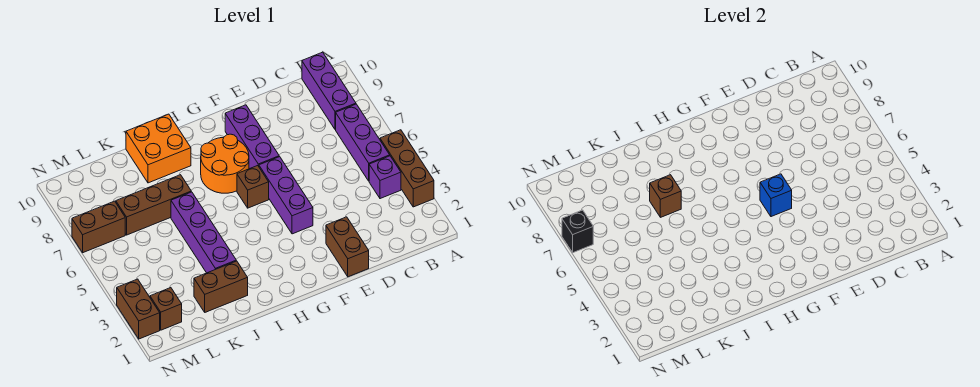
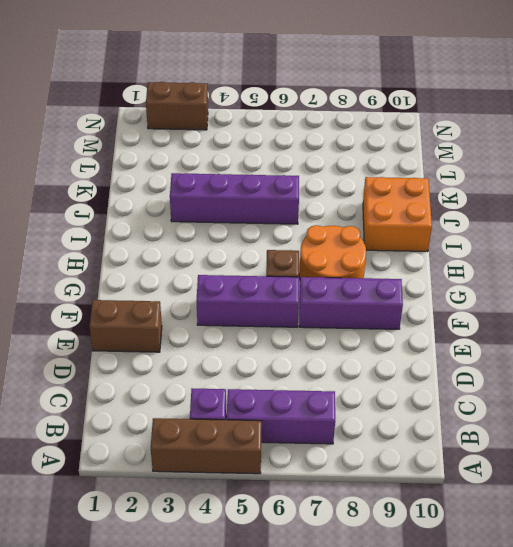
none -> purple brick B8:B10 level 1
none -> brown brick J2:K2 level 1
none -> brown brick J7:L7 level 1

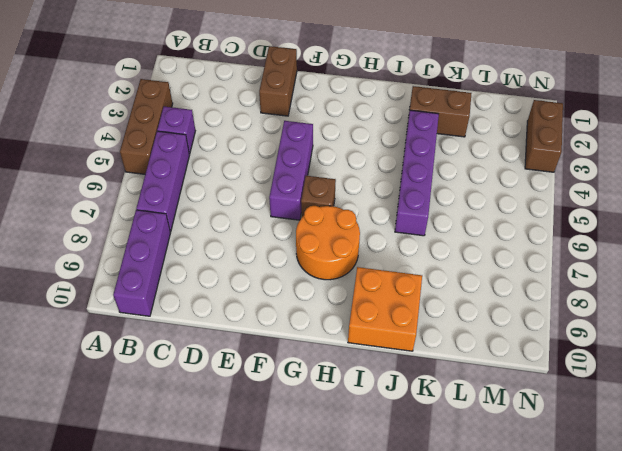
none -> purple brick F7:F9 level 1
none -> brown brick J7:L7 level 1
none -> brown brick M2 level 1

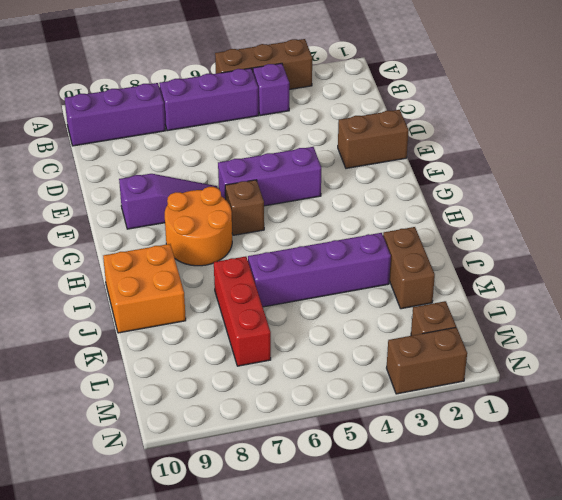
purple slope F7:F9 level 1 top 9 -> purple brick F7:F9 level 1
red brick J7:L7 level 1 -> brown brick J7:L7 level 1
none -> brown brick M7:N7 level 1
none -> blue brick F5 level 2
none -> brown brick J7 level 2

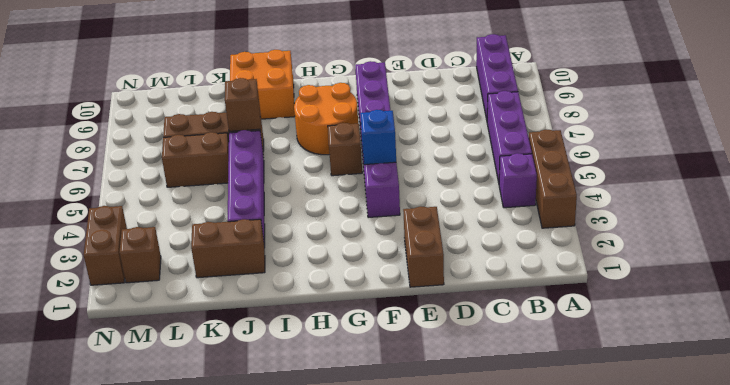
brown brick K6:L6 level 1 -> brown brick M7:N7 level 1
none -> black brick N7 level 2

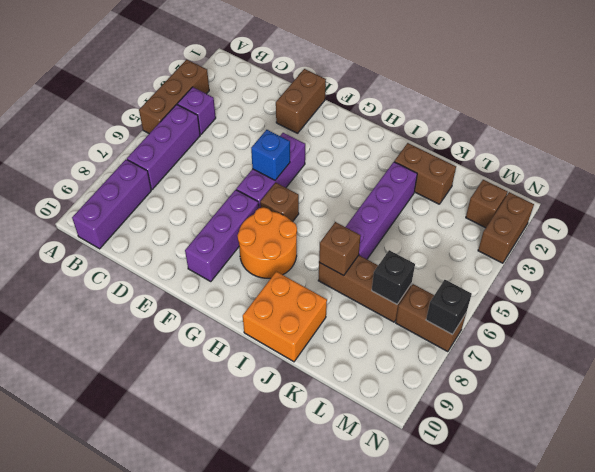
black brick L7 level 2 -> none

